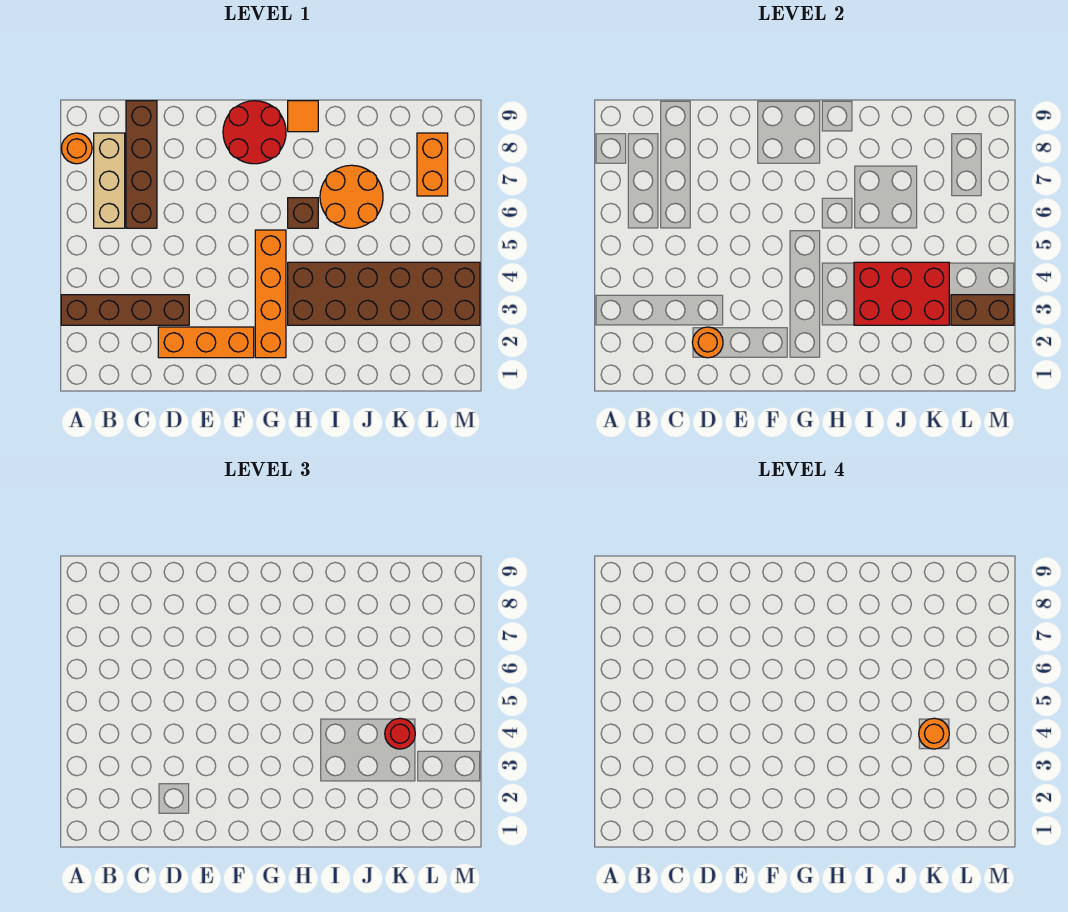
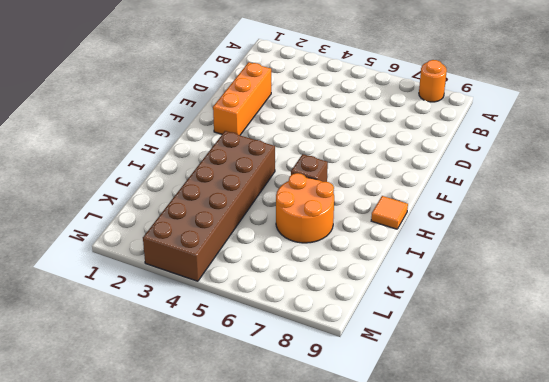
none -> brown brick A3:D3 level 1
none -> tan brick B6:B8 level 1
none -> brown brick C6:C9 level 1

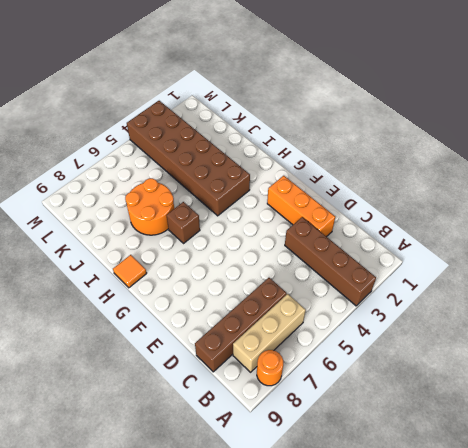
none -> red round brick F8:G9 level 1
none -> orange brick G2:G5 level 1
none -> orange brick L7:L8 level 1

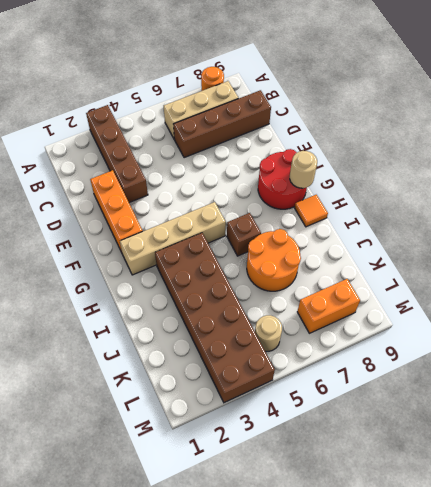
tan brick G2:G5 level 1 -> orange brick G2:G5 level 1
tan round brick G9 level 2 -> none
tan round brick L5 level 1 -> none
none -> orange round brick D2 level 2
none -> red brick I3:K4 level 2
none -> brown brick L3:M3 level 2

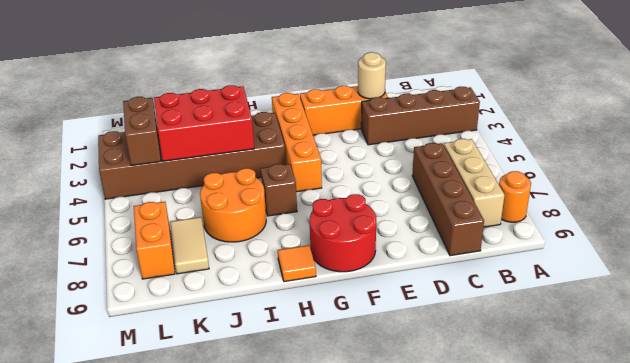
tan round brick D2 level 2 -> orange round brick D2 level 2
tan tile K7:K8 level 1 -> none
brown brick L3:L4 level 2 -> brown brick L3:M3 level 2
none -> red round brick K4 level 3
none -> orange round brick K4 level 4

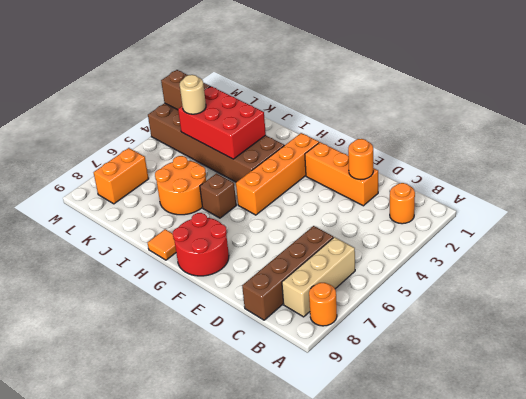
orange round brick B2 level 1 -> orange round brick K4 level 4
tan round brick K4 level 3 -> red round brick K4 level 3
none -> brown brick A3:D3 level 1

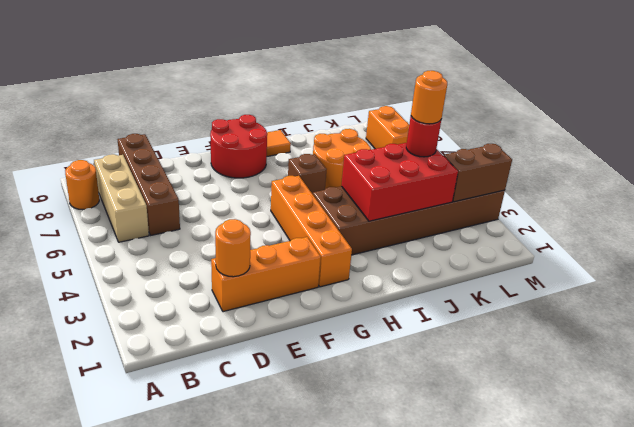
none -> brown brick A3:D3 level 1

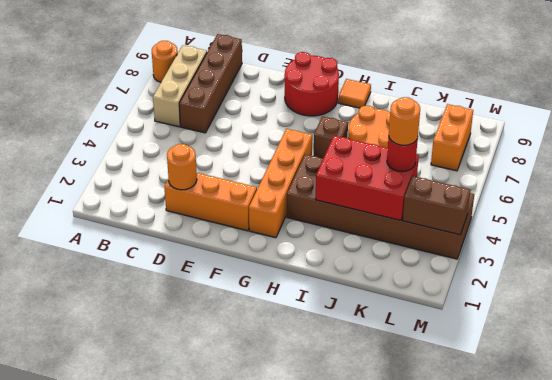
none -> brown brick A3:D3 level 1

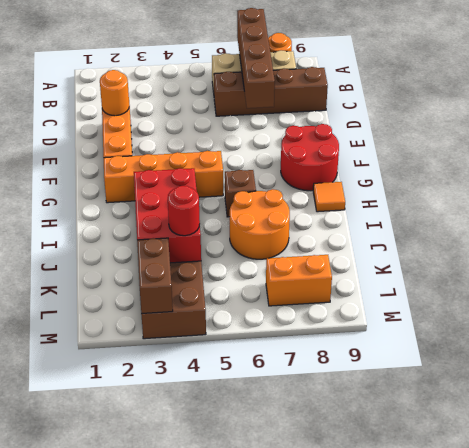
brown brick A7:D7 level 2 -> brown brick A3:D3 level 1
none -> orange round brick K4 level 4

